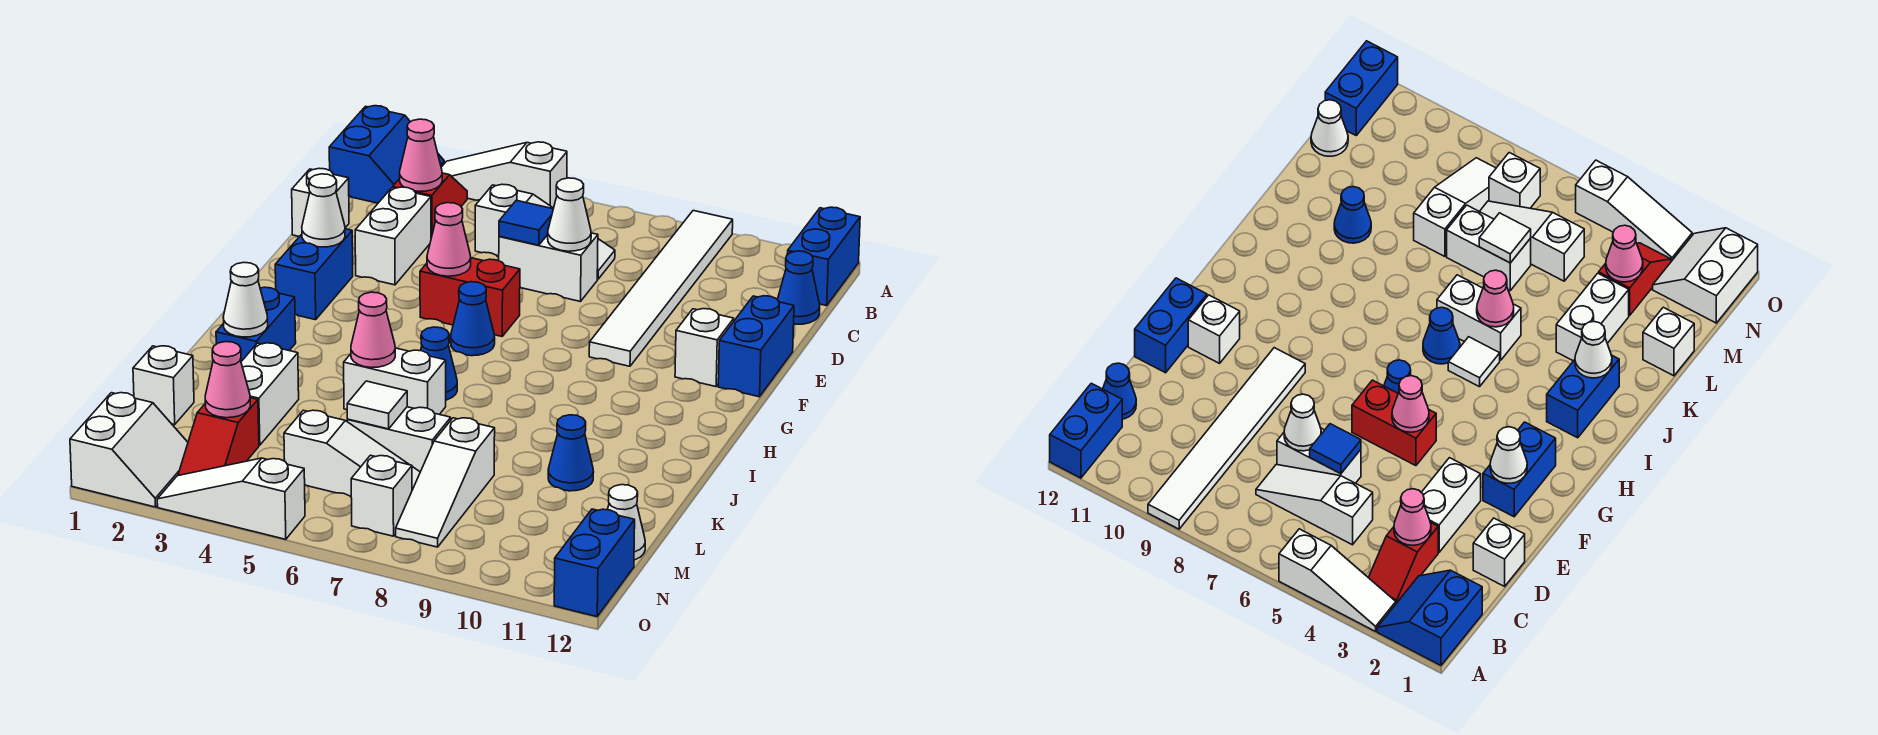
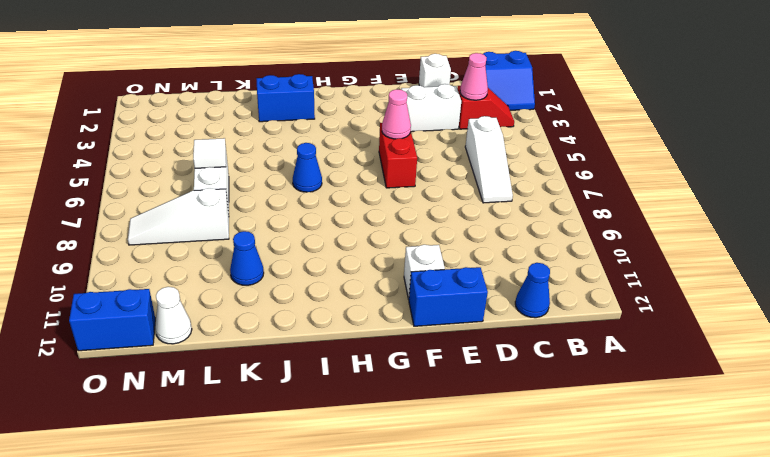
none -> white slope A3:A5 level 1 top 5
none -> white tile A9:F9 level 1
none -> blue brick A12:B12 level 1
none -> white brick D6:D7 level 1

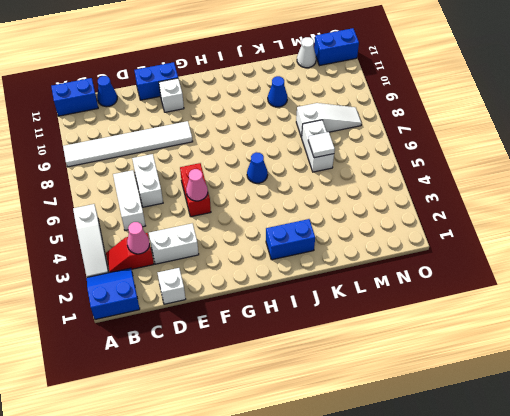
none -> blue brick F2:G2 level 1
none -> blue cone G6 level 1
none -> white tile I5 level 1
none -> white brick J5:J6 level 1

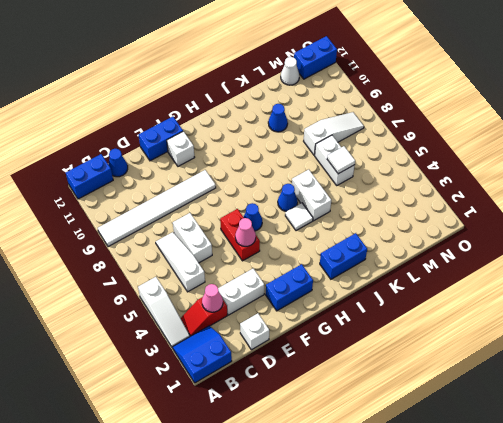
none -> white brick K3:L3 level 1
none -> white brick L1 level 1
none -> red slope M3:N3 level 1 top M
none -> white slope M5:M7 level 1 top 5

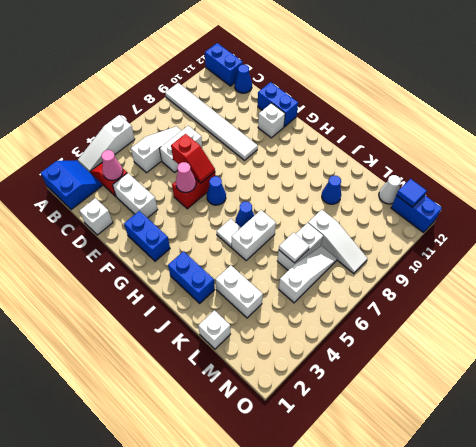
red slope E6:F6 level 2 top E -> red slope M3:N3 level 1 top M
blue tile N12 level 2 -> blue tile D6 level 2
none -> white slope N1:O2 level 1 top 1
none -> white brick N7 level 1
none -> white slope O3:O5 level 1 top 5
none -> white cone D7 level 2

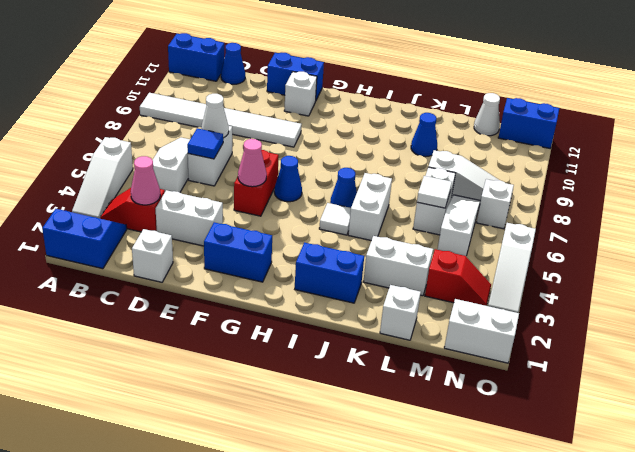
none -> white cone F2 level 2
none -> white cone J2 level 2
none -> pink cone J5 level 2
none -> pink cone M3 level 2

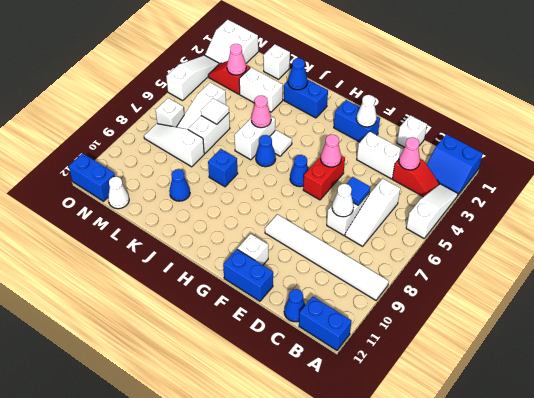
blue cone J2 level 2 -> white cone J2 level 2
blue brick J8 level 1 -> none

